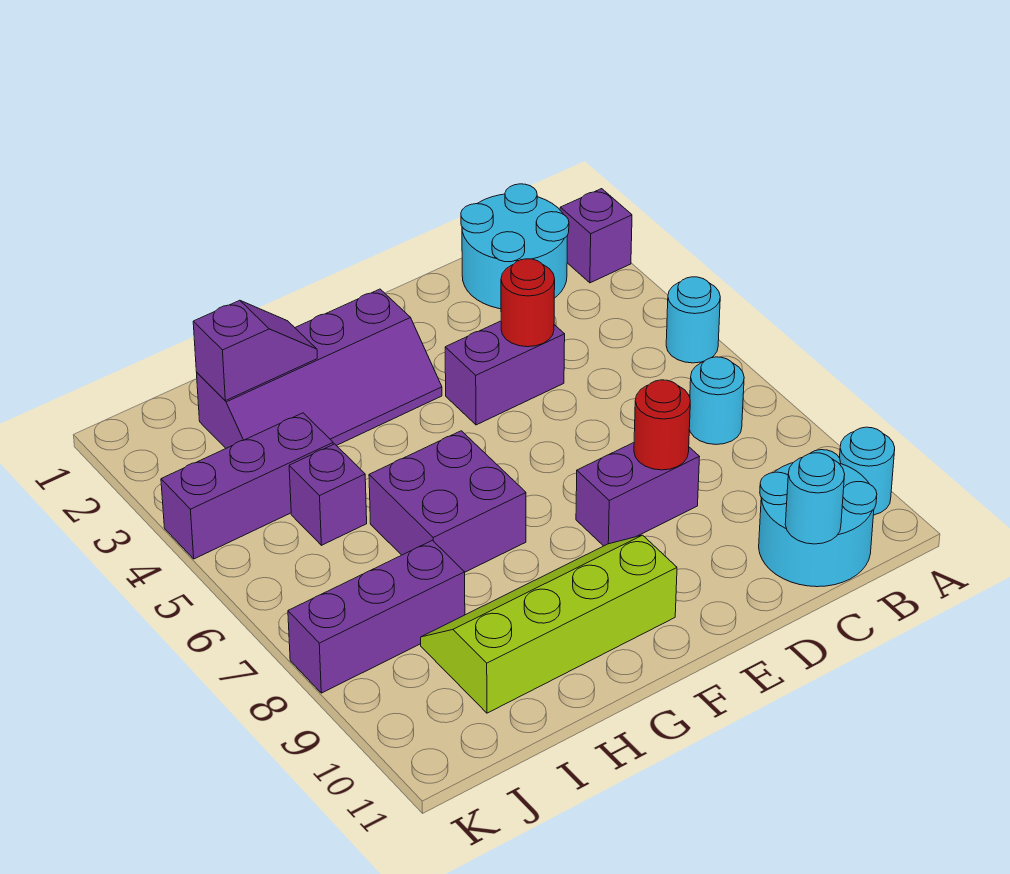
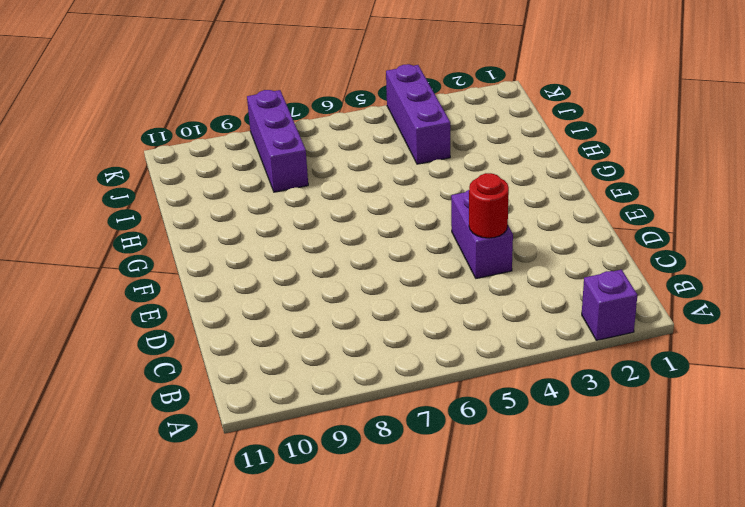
none -> cyan round brick A5 level 1
none -> cyan round brick A10 level 1
none -> cyan round brick B1:C2 level 1

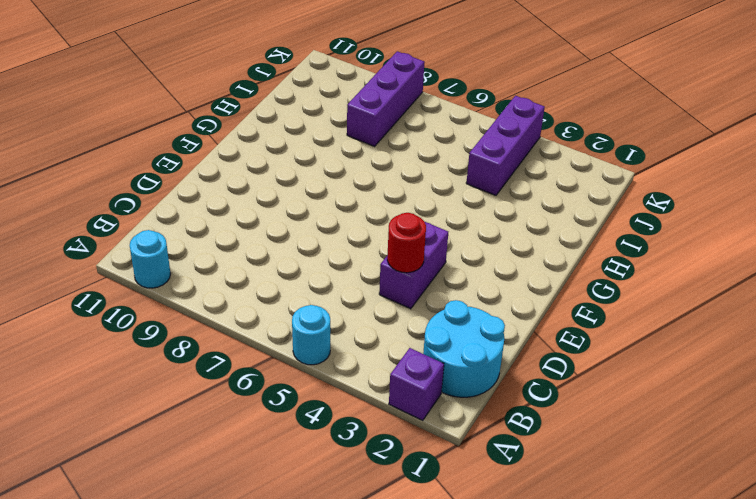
none -> cyan round brick B7 level 1
none -> cyan round brick B10:C11 level 1
none -> purple brick D8:E8 level 1

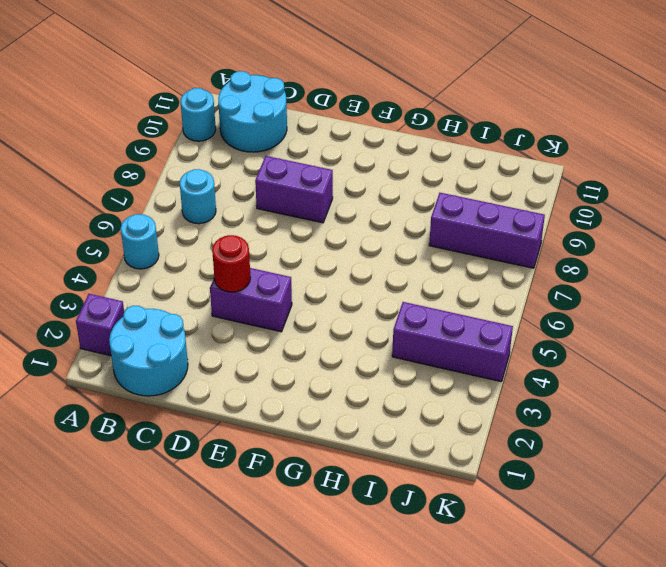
none -> purple slope F2:I3 level 1 top 2
none -> lime slope F9:I10 level 1 top 10
none -> purple brick G6:H7 level 1

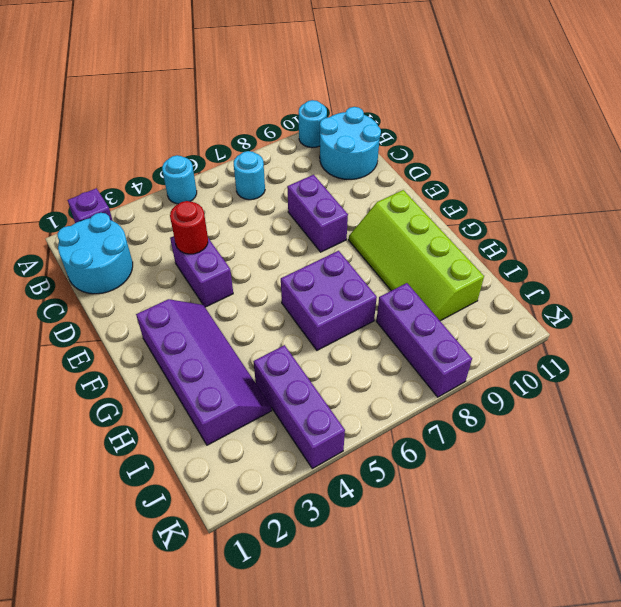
none -> purple brick I5 level 1
none -> cyan round brick C11 level 2
none -> red round brick D8 level 2

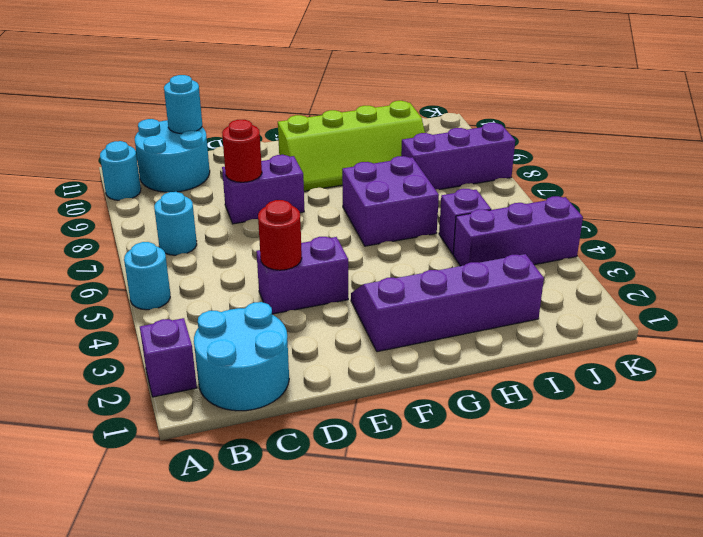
none -> purple slope H2:I2 level 2 top I

